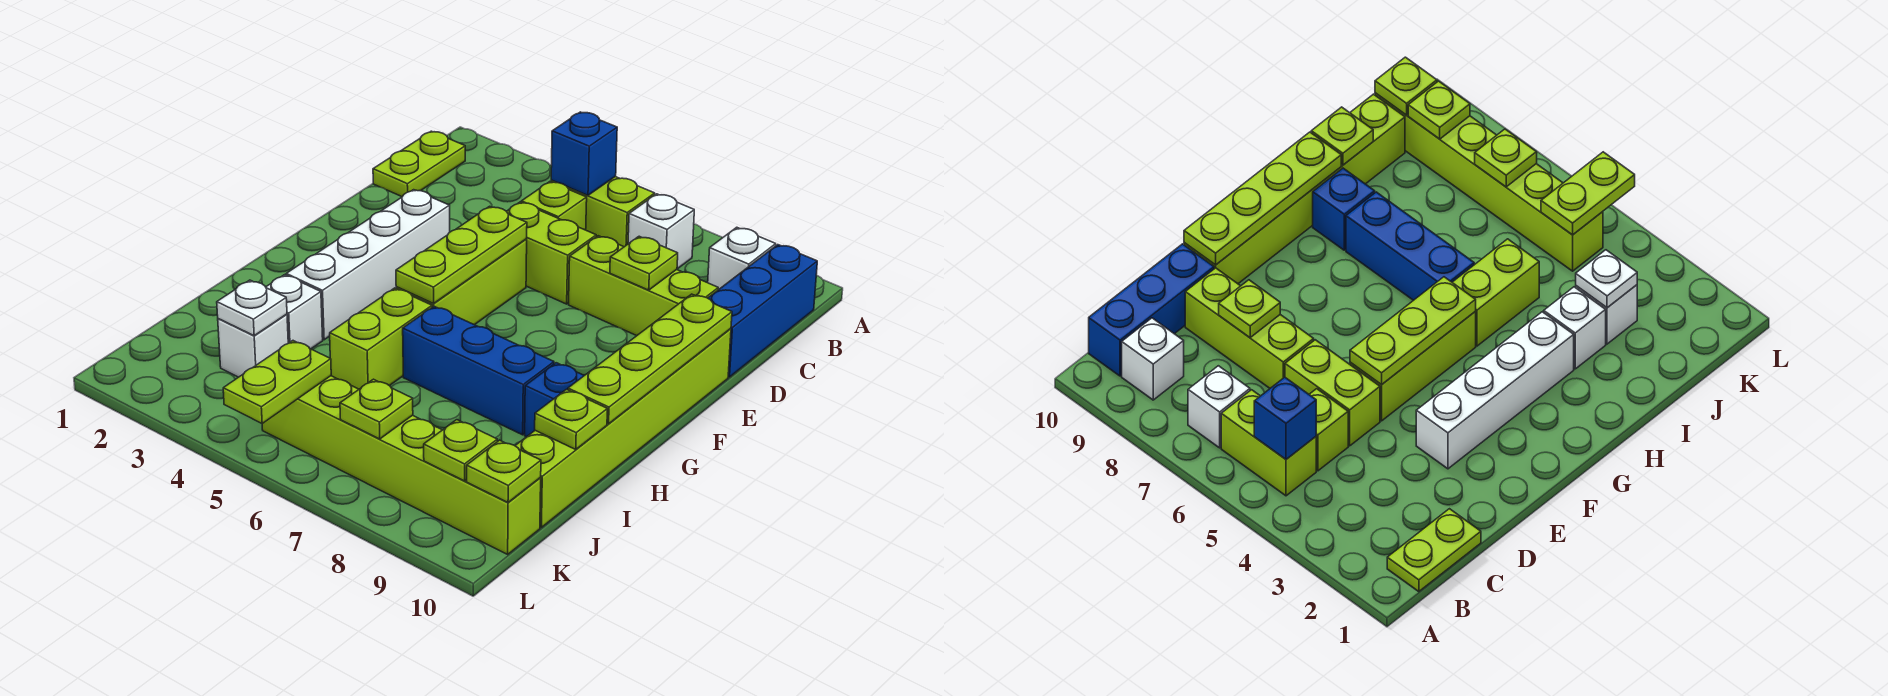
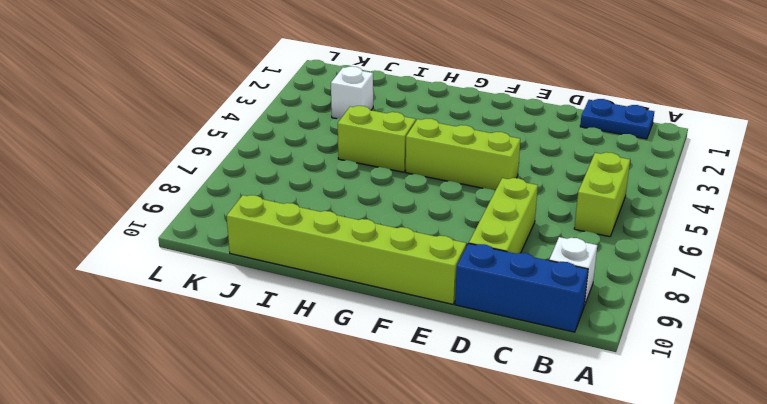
blue plate B1:C1 level 1 -> lime plate B1:C1 level 1
none -> white brick B7 level 1
none -> lime brick C5 level 1
none -> lime brick D5:D6 level 1

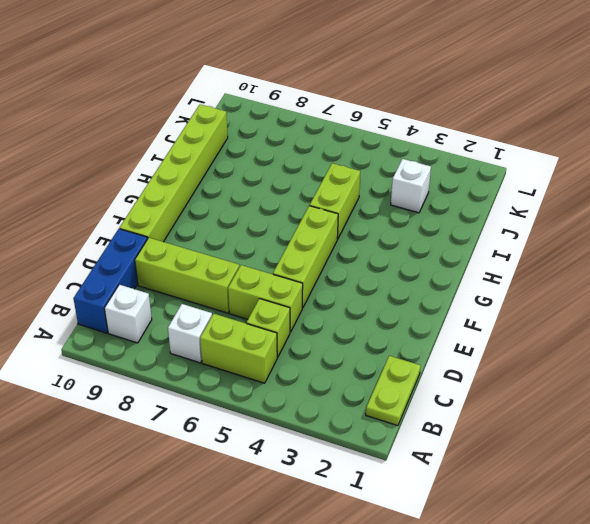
none -> white brick E3:H3 level 1
none -> blue brick H6:H8 level 1
none -> blue brick H9 level 1

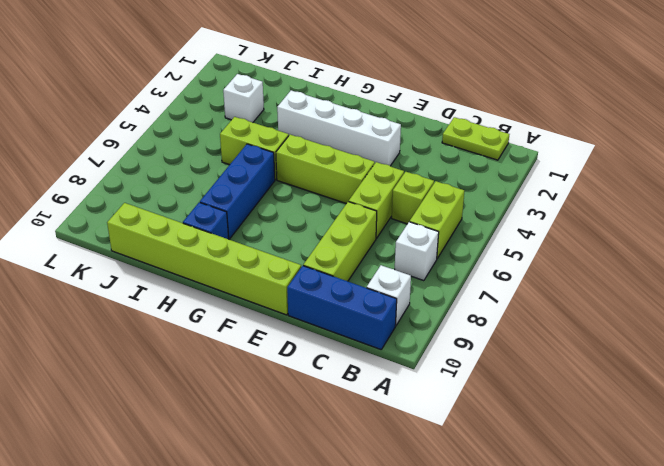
none -> white brick I3 level 1
none -> lime brick K5:K10 level 1
none -> blue brick B5 level 2

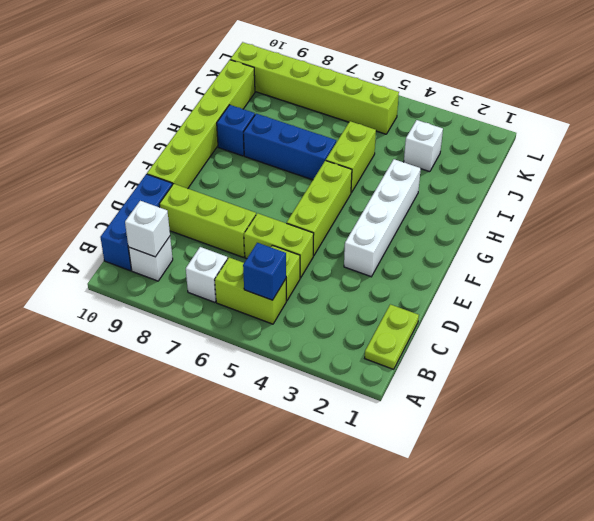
white brick B9 level 2 -> white brick I3 level 1
none -> lime plate D8 level 2
none -> lime plate E5:G5 level 2
none -> lime plate E10:H10 level 2

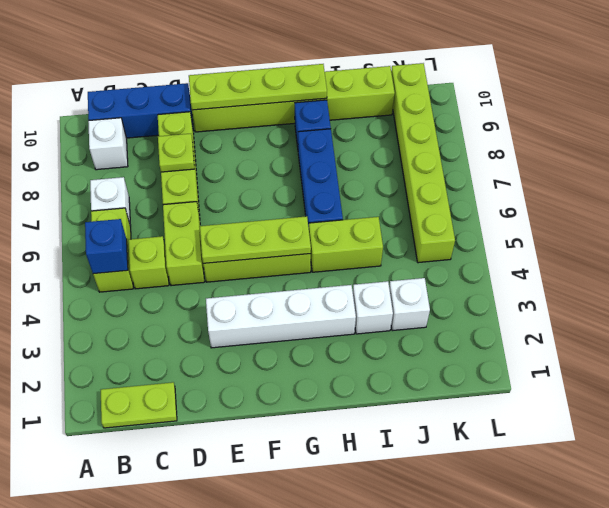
none -> lime plate I10 level 2
none -> white plate J3 level 2
none -> lime plate K5:L5 level 2

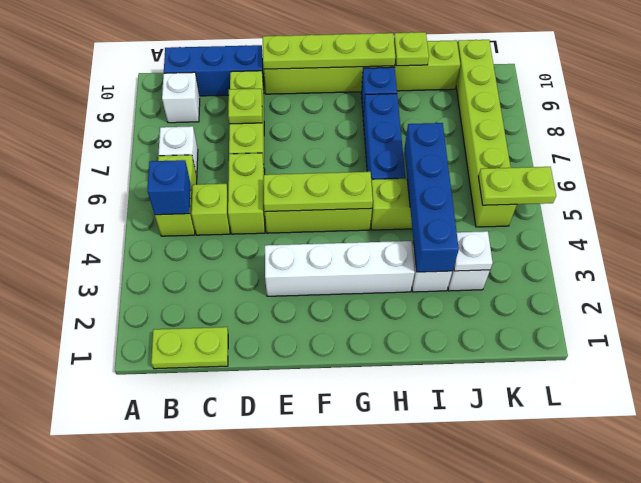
blue brick I3:I6 level 2 -> none
none -> lime plate K7 level 2
none -> lime plate K9 level 2
none -> lime plate K10 level 2

